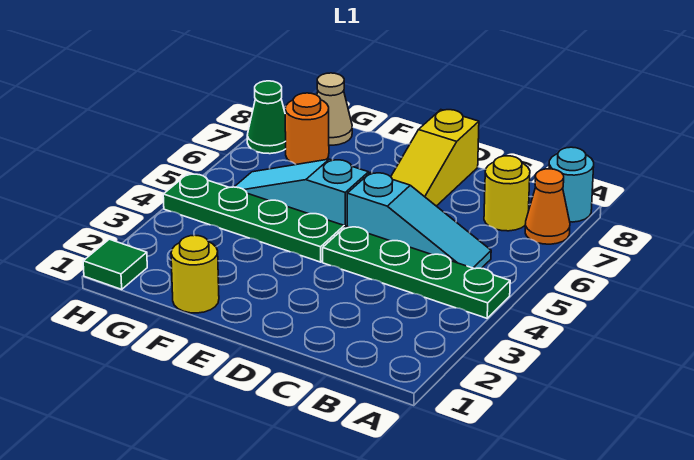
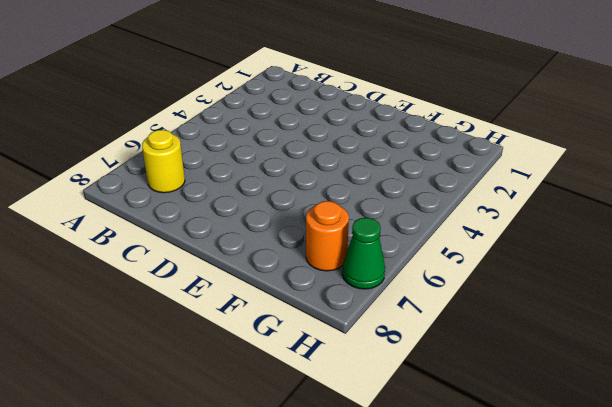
none -> green plate A4:D4 level 1
none -> orange cone A7 level 1
none -> cyan round brick A8 level 1

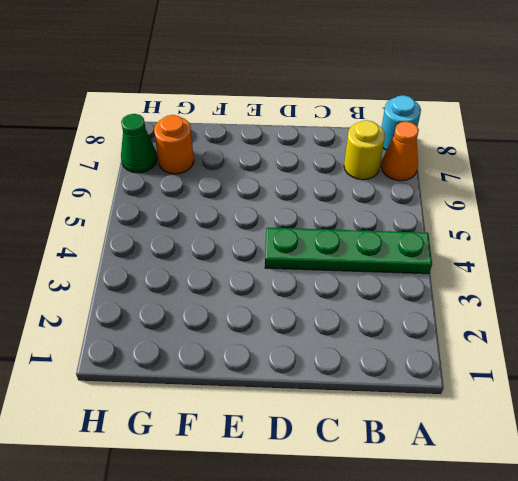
none -> cyan slope B5:D5 level 1 top D
none -> yellow slope D6:D8 level 1 top 8
none -> green plate E4:H4 level 1

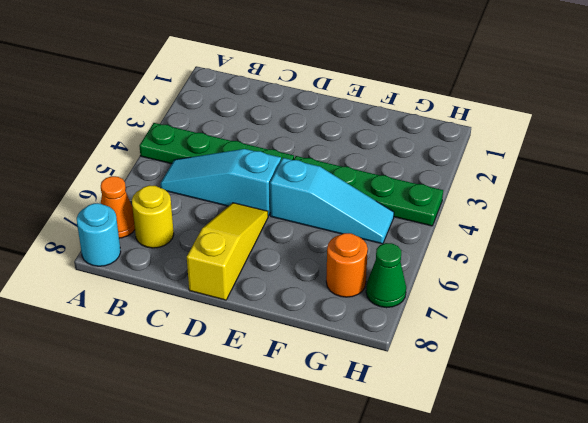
none -> yellow round brick F1 level 1
none -> tan cone G8 level 1
none -> green tile H1 level 1

